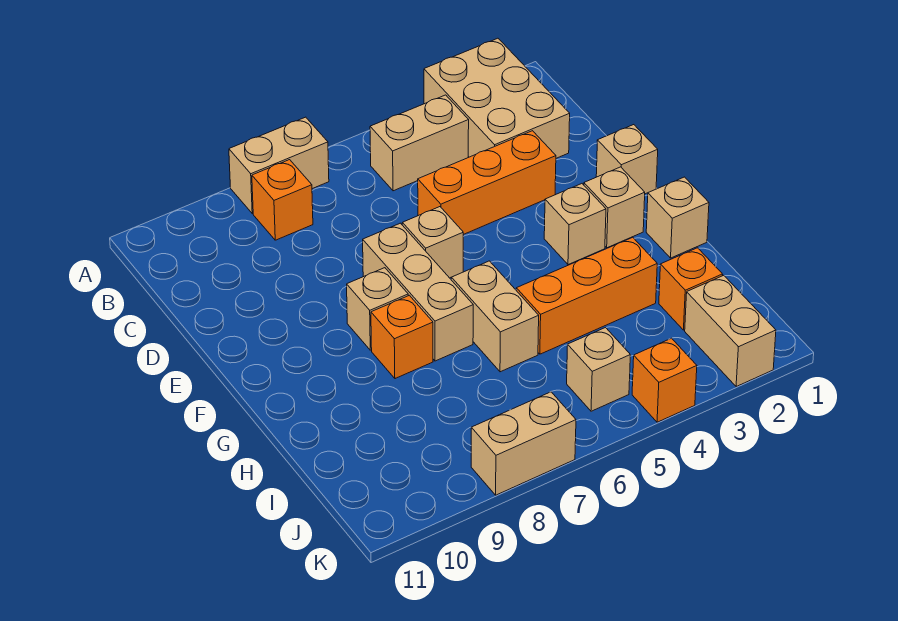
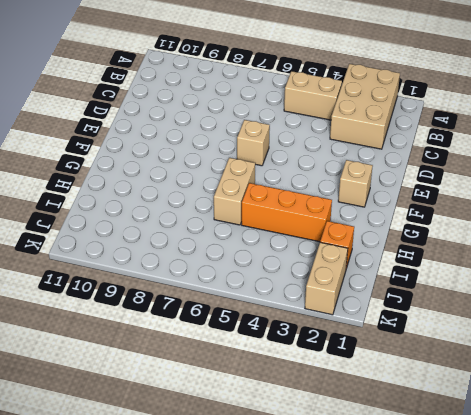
none -> tan brick A7:A8 level 1
none -> orange brick B8 level 1
none -> orange brick D3:D5 level 1

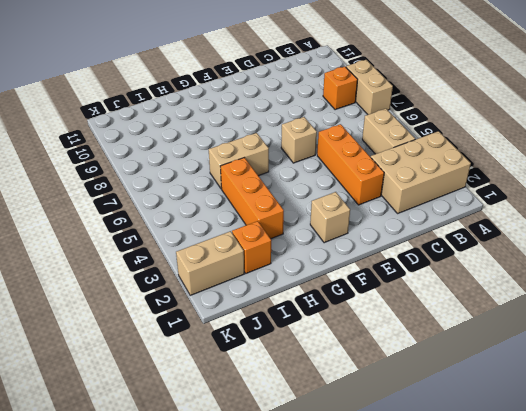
none -> tan brick E1 level 1
none -> tan brick E7:G7 level 1
none -> tan brick F3 level 1

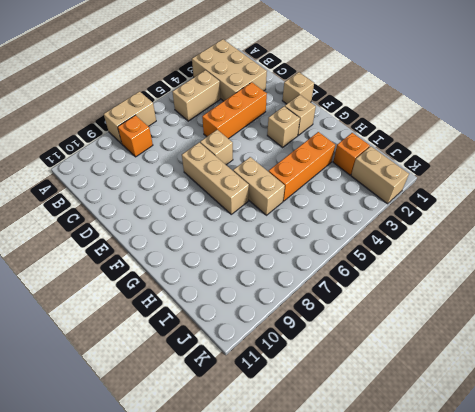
none -> tan brick F8 level 1
none -> tan brick G1 level 1
none -> orange brick G8 level 1

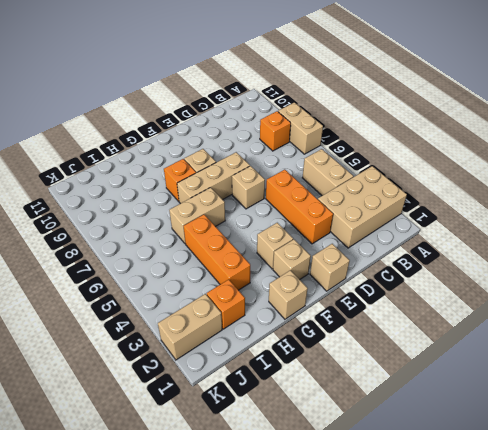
none -> tan brick J5 level 1
none -> orange brick K4 level 1
none -> tan brick K7:K8 level 1

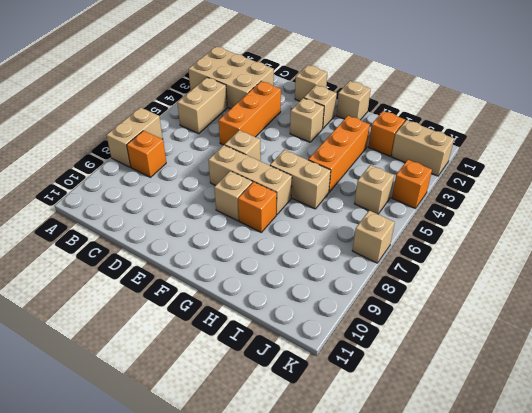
tan brick K7 level 1 -> tan brick K7:K8 level 1

